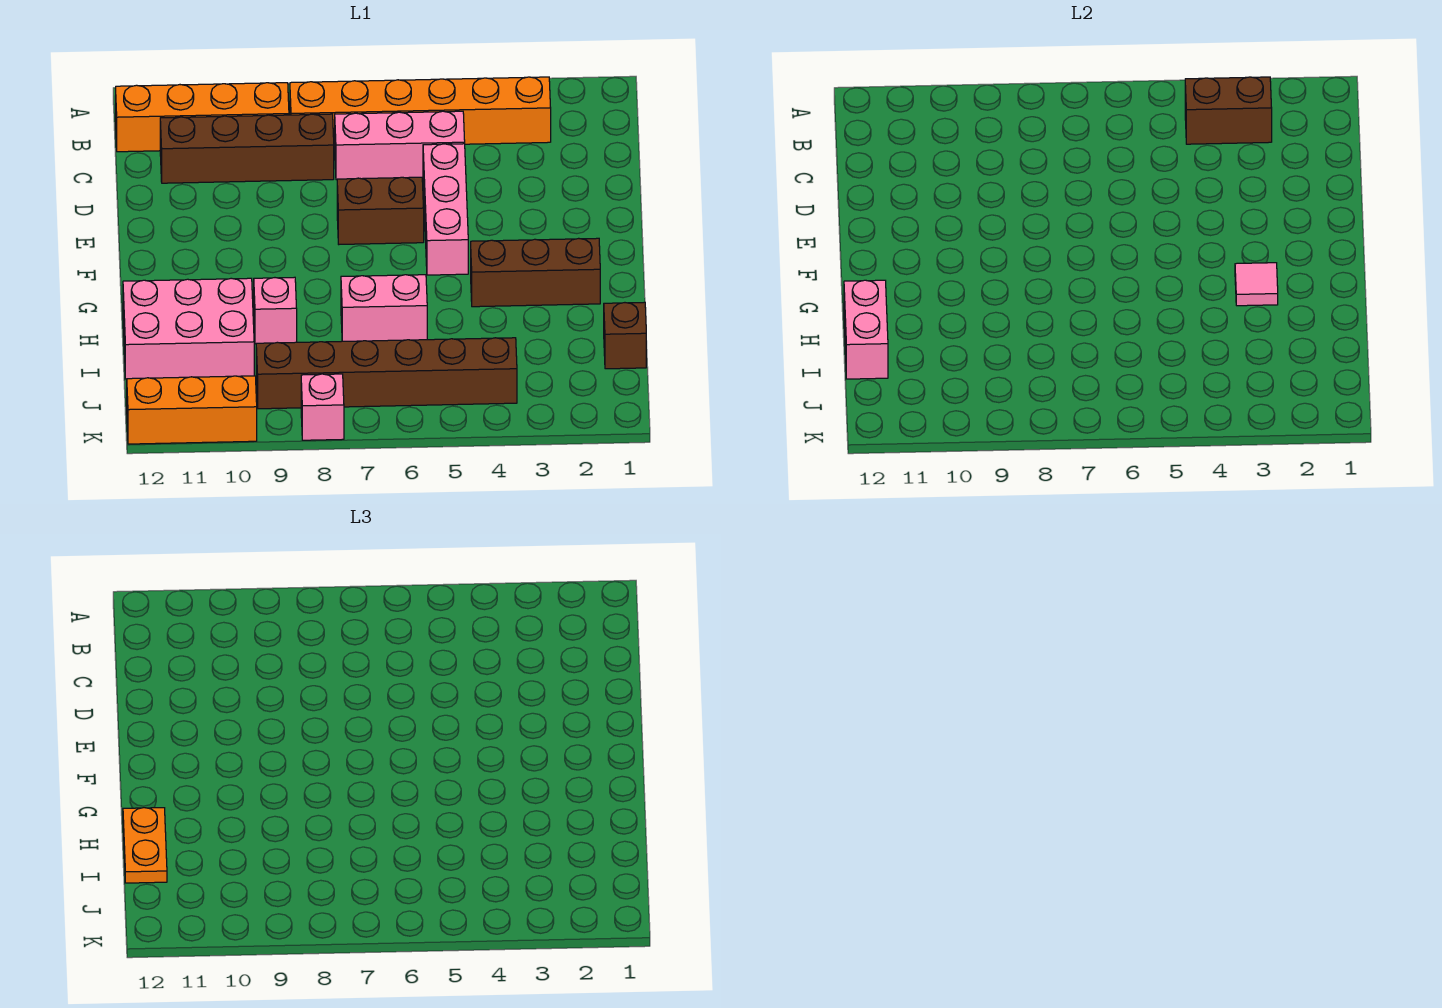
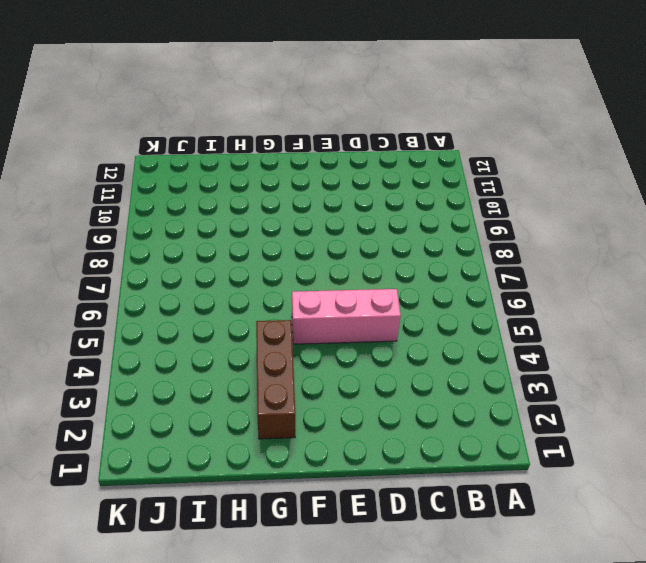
none -> orange brick B3:B8 level 1
none -> orange brick B9:B12 level 1
none -> pink brick C5:C7 level 1

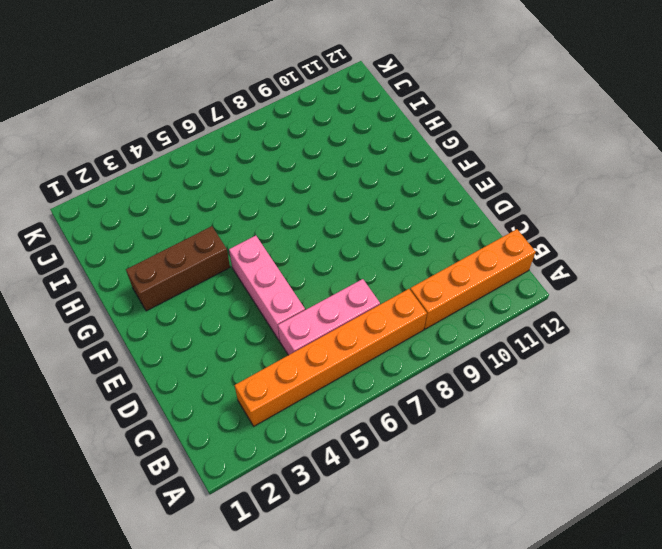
none -> brown brick C8:C11 level 1
none -> brown brick E6:E7 level 1
none -> pink brick H6:H7 level 1

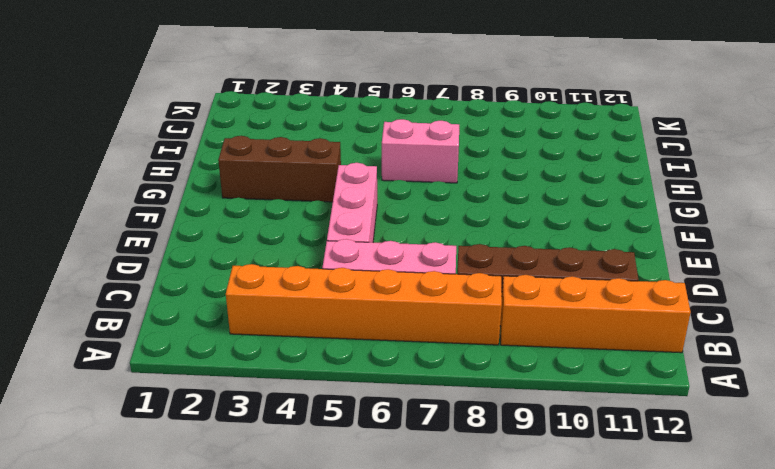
none -> brown brick E6:E7 level 1
none -> pink brick H9 level 1
none -> pink brick H10:I12 level 1

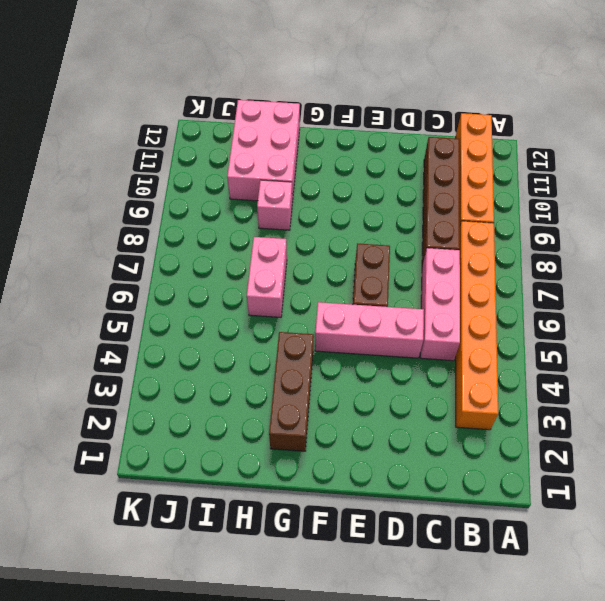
none -> brown brick I1 level 1
none -> brown brick J4:J9 level 1
none -> pink brick K8 level 1

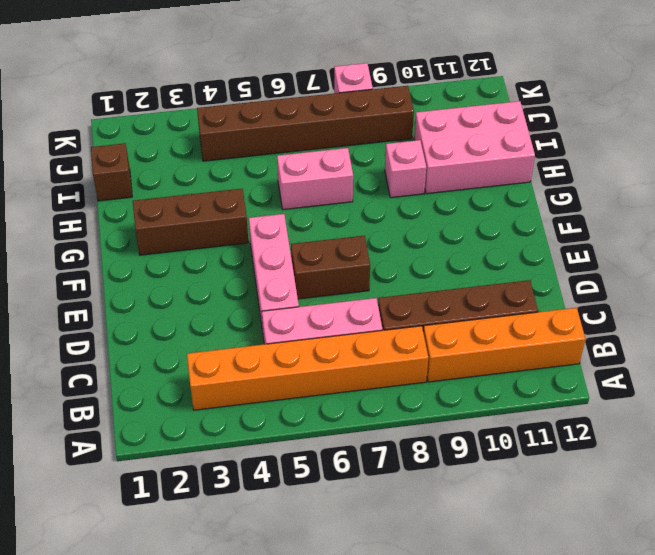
none -> orange brick K10:K12 level 1
none -> brown brick B3:B4 level 2
none -> pink tile G3 level 2

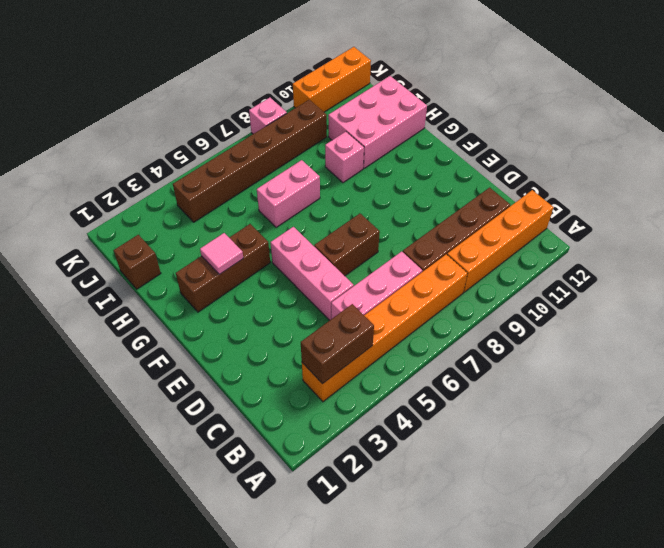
none -> pink brick H12:I12 level 2
none -> orange plate H12:I12 level 3

